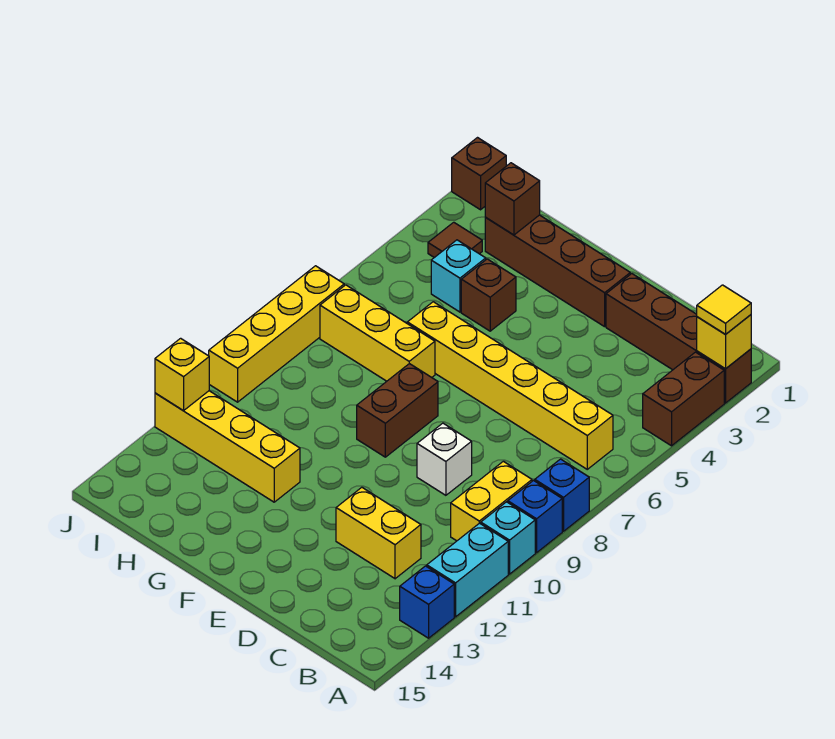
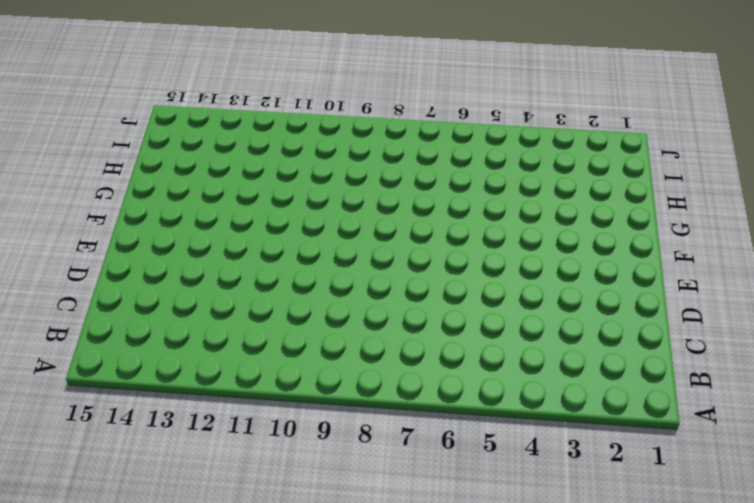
none -> brown brick A2:D2 level 1
none -> brown brick A3:A4 level 1
none -> blue brick A8 level 1

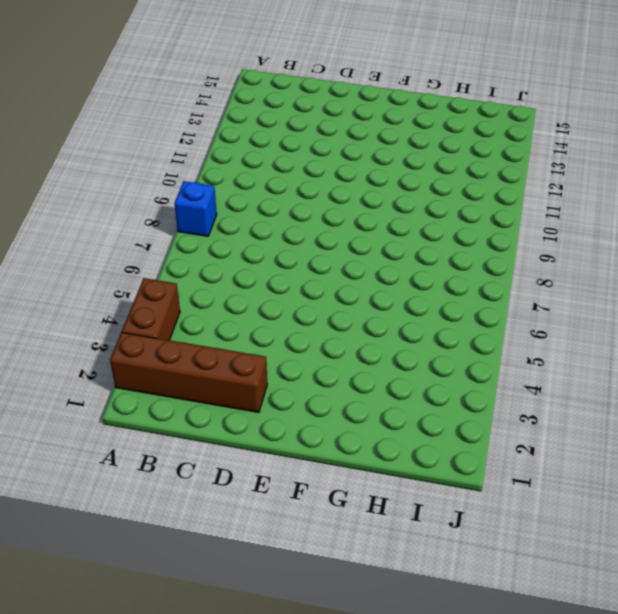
none -> blue brick A9 level 1
none -> cyan brick A10 level 1
none -> cyan brick A11:A12 level 1

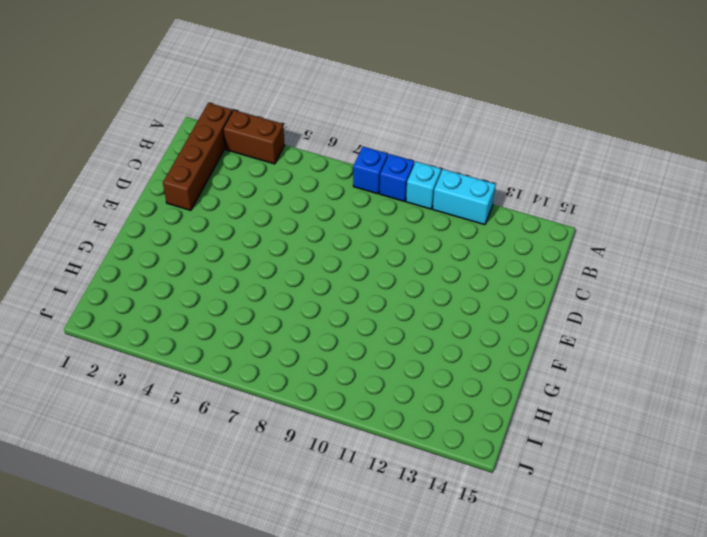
none -> blue brick A13 level 1
none -> yellow brick B6:G6 level 1
none -> yellow brick B9:B10 level 1

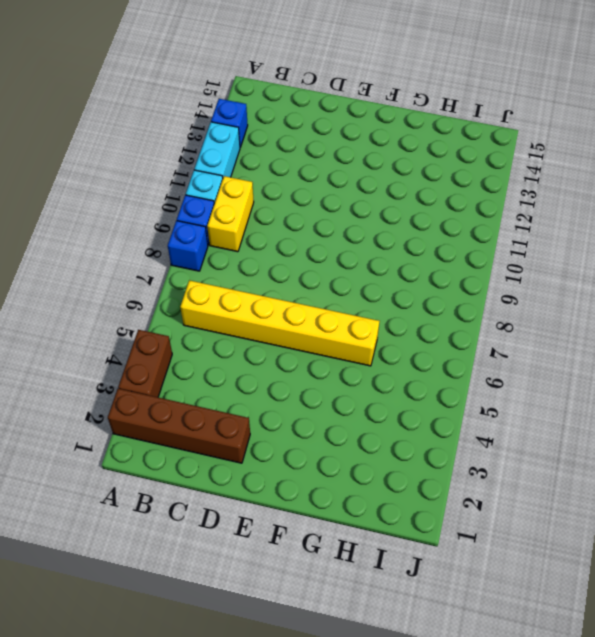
none -> yellow brick C12:D12 level 1
none -> white brick D9 level 1
none -> brown brick E2:H2 level 1

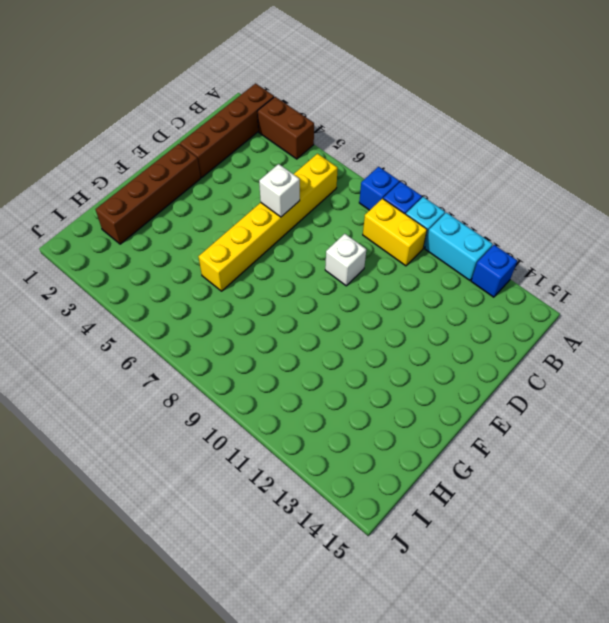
white brick D6 level 2 -> none
none -> yellow brick C12:D12 level 1
none -> brown brick F8:F9 level 1
none -> brown brick G4 level 1

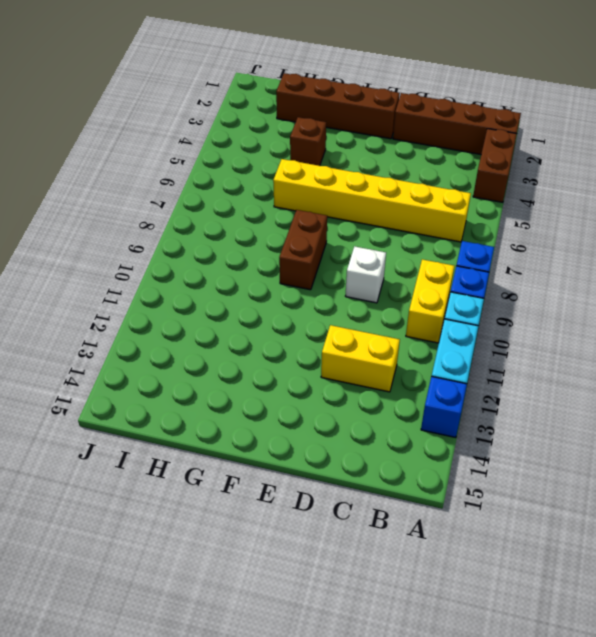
none -> yellow brick G7:I7 level 1
none -> yellow brick G12:J12 level 1
none -> cyan brick H4 level 1

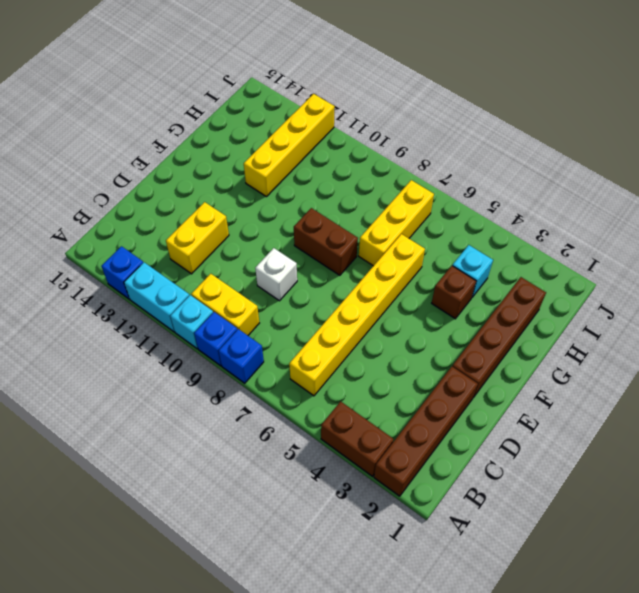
none -> brown tile I3 level 1
none -> brown brick J1 level 1
none -> yellow brick J7:J10 level 1

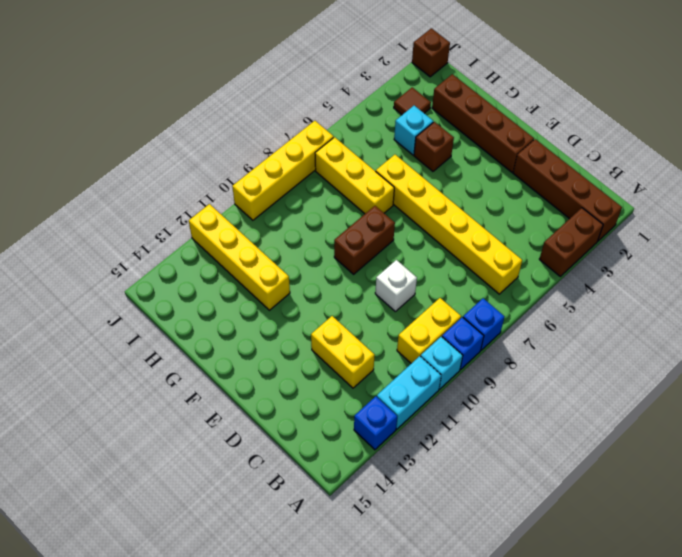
none -> yellow brick A2 level 2
none -> brown brick H2 level 2
none -> yellow brick J12 level 2

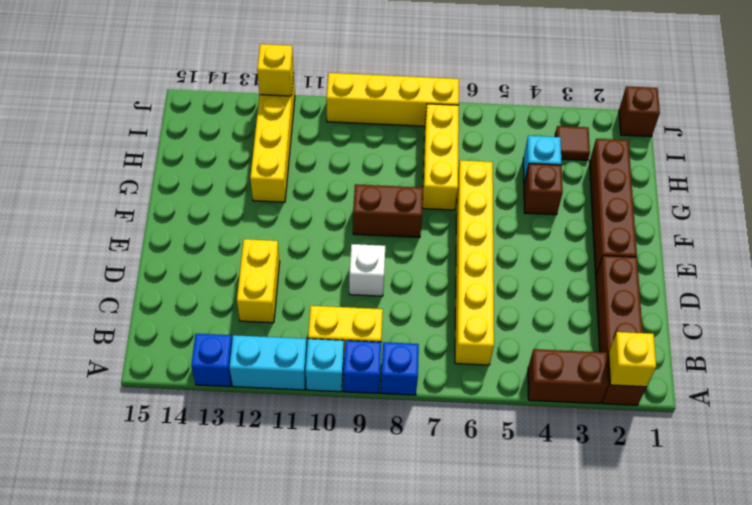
none -> brown brick H2 level 2
none -> yellow tile A2 level 3

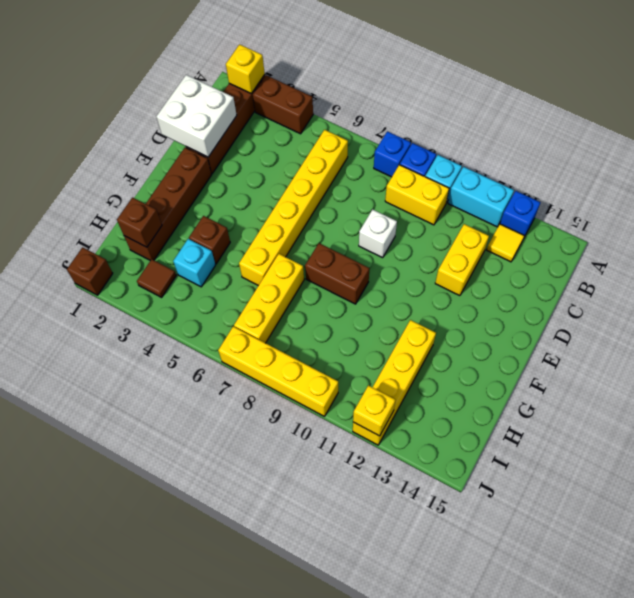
yellow tile B13 level 1 -> yellow tile A2 level 3
white brick C1:D2 level 2 -> none

